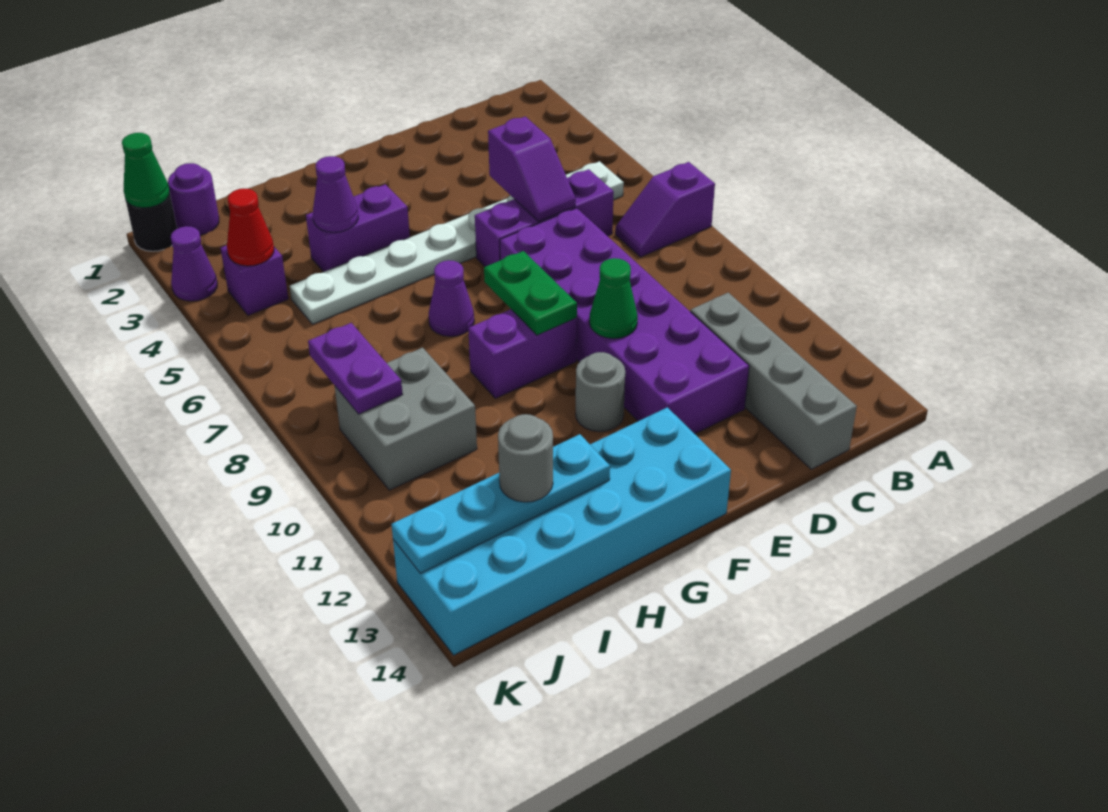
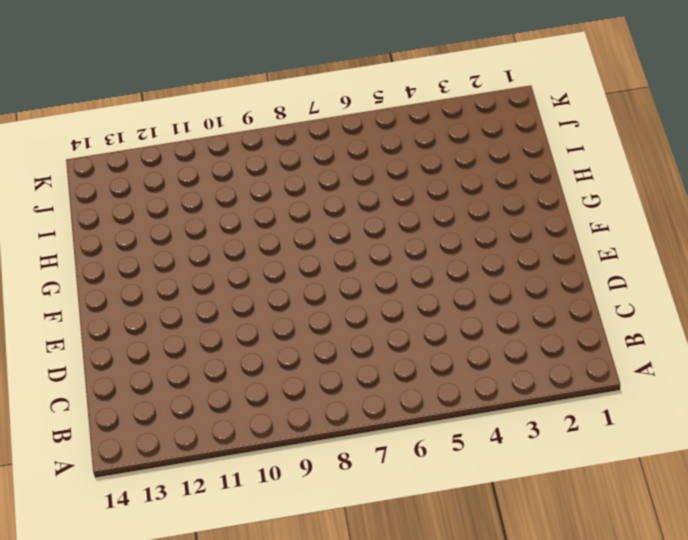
none -> purple slope A7:B7 level 1 top A
none -> white plate B5:I5 level 1
none -> purple brick C6:E6 level 1

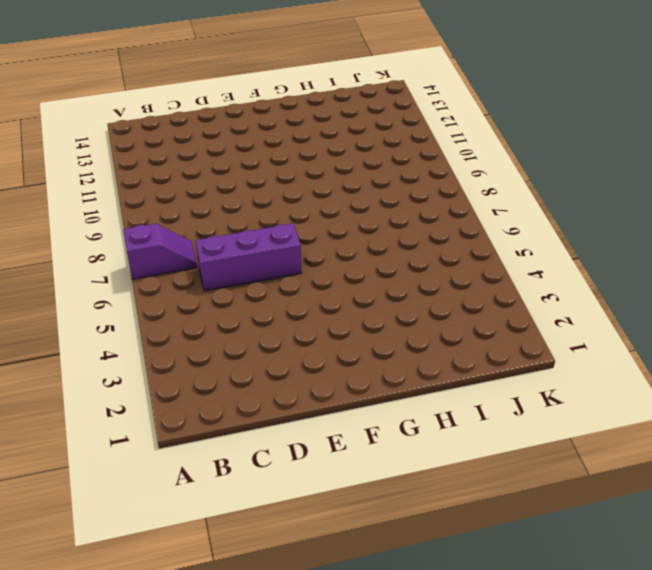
none -> white plate B5:I5 level 1
none -> grey brick C11:C14 level 1
none -> purple brick D7:E12 level 1

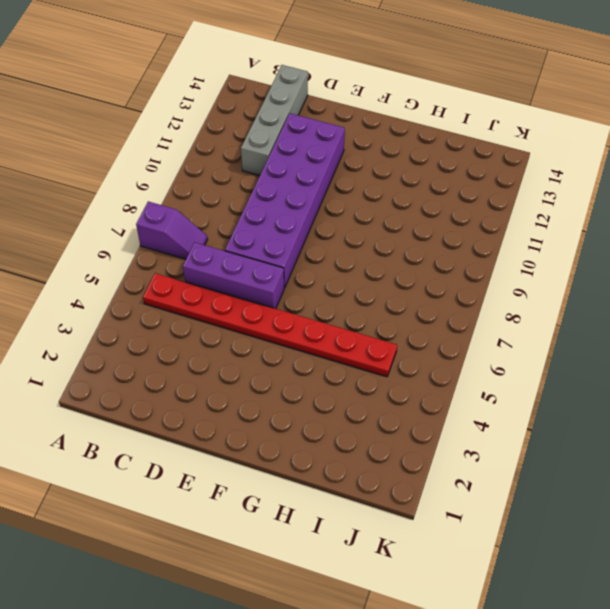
red plate B5:I5 level 1 -> white plate B5:I5 level 1
none -> purple brick F9:G9 level 1
none -> grey round brick F11 level 1
none -> cyan brick F13:K14 level 1

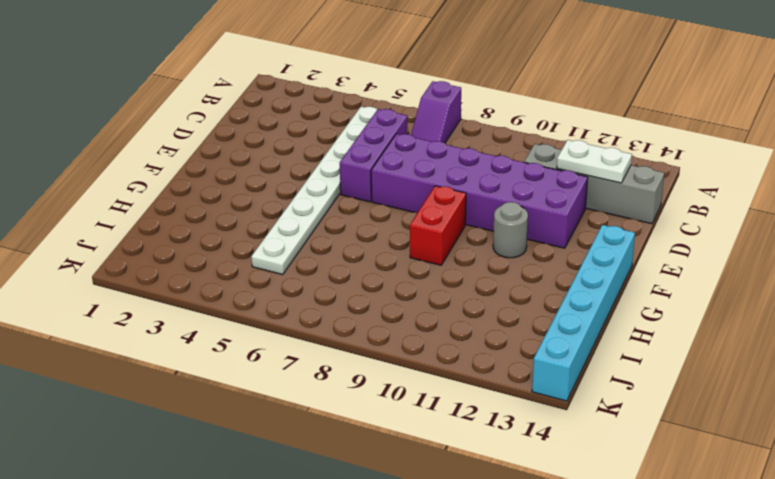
white plate C12:C13 level 2 -> none
red brick F9:G9 level 1 -> purple brick F9:G9 level 1
cyan brick F14:K14 level 1 -> cyan brick F13:K14 level 1
none -> purple brick G4:H4 level 1
none -> purple cone G7 level 1
none -> grey brick I9:J10 level 1

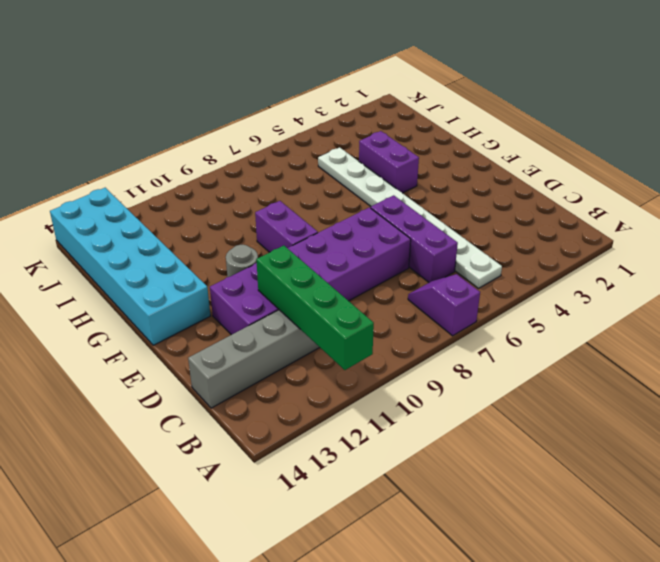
green brick A11:D11 level 2 -> none
none -> purple cone G7 level 1
none -> grey brick I9:J10 level 1
none -> purple round brick J1 level 1

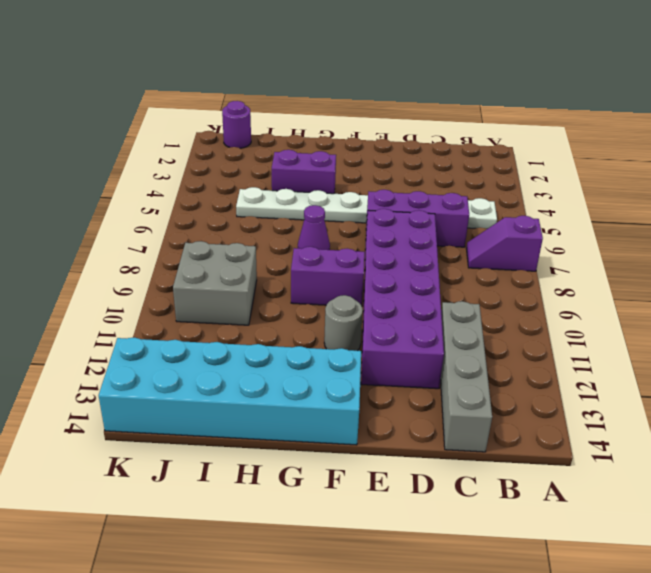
none -> purple brick J4 level 1
none -> black round brick K1 level 1
none -> purple cone K3 level 1

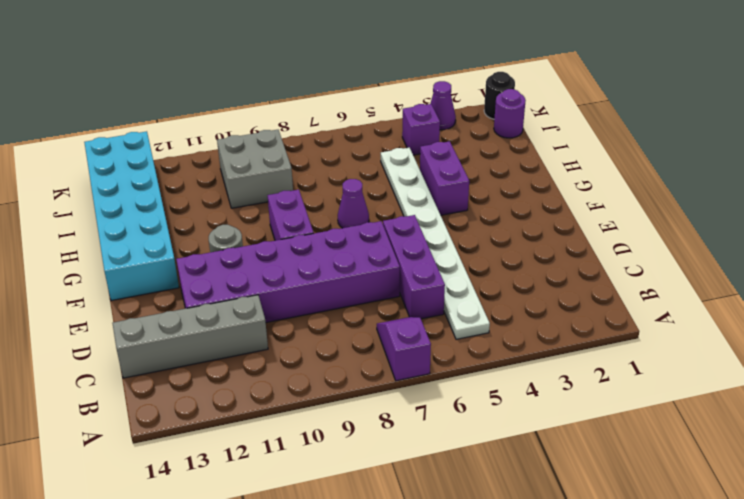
none -> purple slope D5:D6 level 2 top 5
none -> green cone E10 level 2
none -> green plate F8:F9 level 2

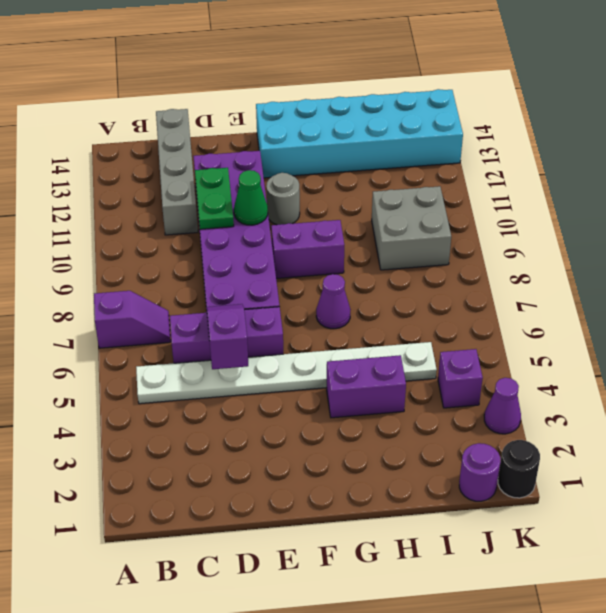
green plate D10:D11 level 2 -> green plate F8:F9 level 2
none -> purple cone H4 level 2
none -> cyan plate H13:K13 level 2
none -> red cone J4 level 2

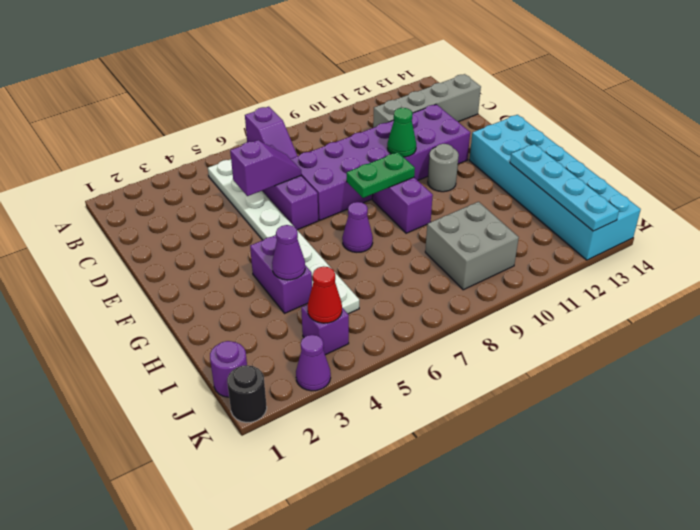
none -> purple plate J8:J9 level 2
none -> green cone K1 level 2
none -> grey round brick I13 level 3

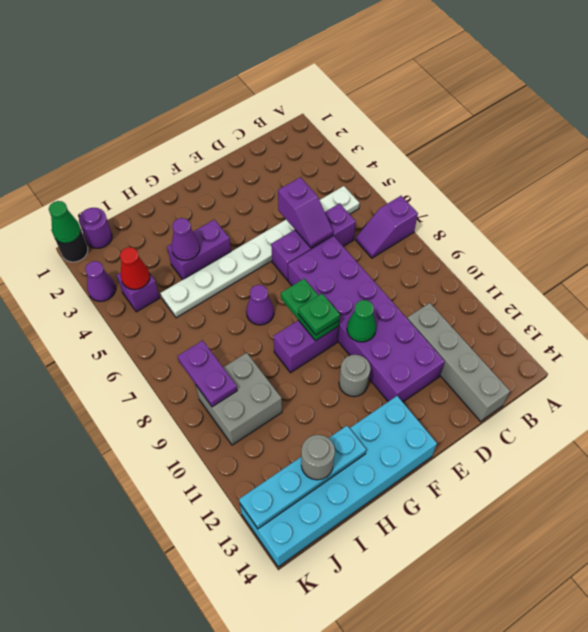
green plate F9 level 3 -> none

